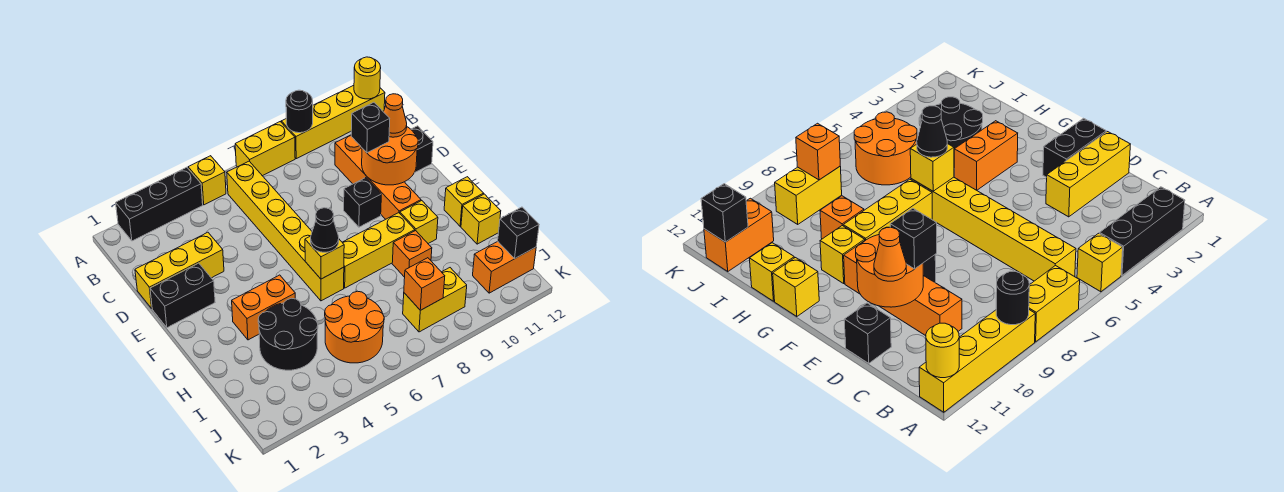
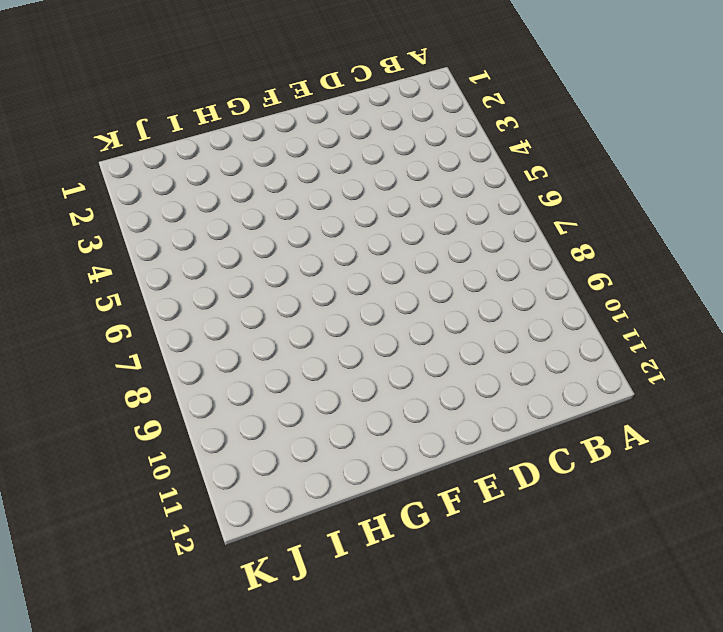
none -> black brick A2:A4 level 1
none -> yellow brick A5 level 1
none -> yellow brick A7:A8 level 1

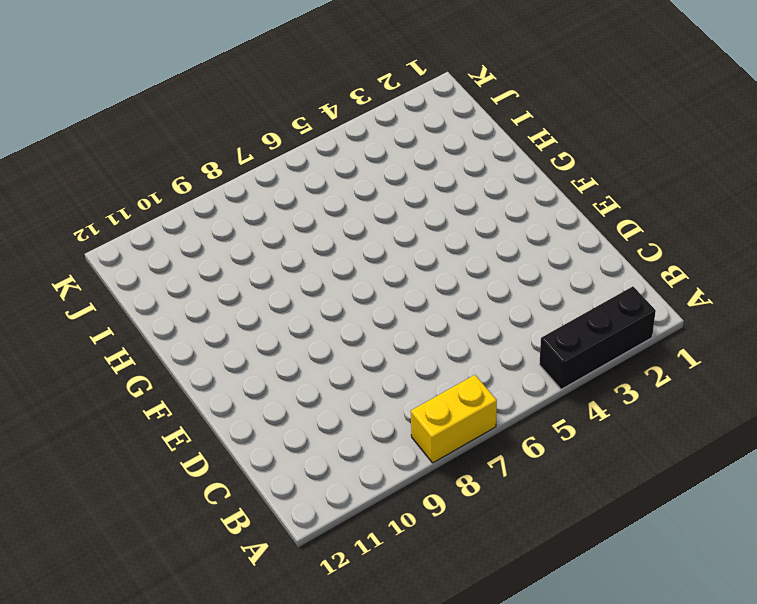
none -> yellow brick A5 level 1
none -> yellow brick A9:A12 level 1
none -> yellow brick B6:G6 level 1

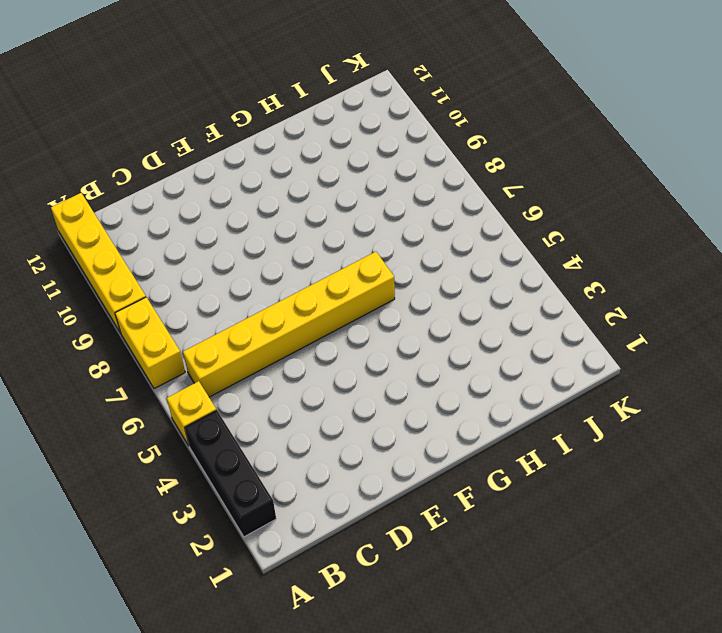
none -> orange brick C10:F10 level 1
none -> yellow brick D1:D3 level 1
none -> black brick D12 level 1

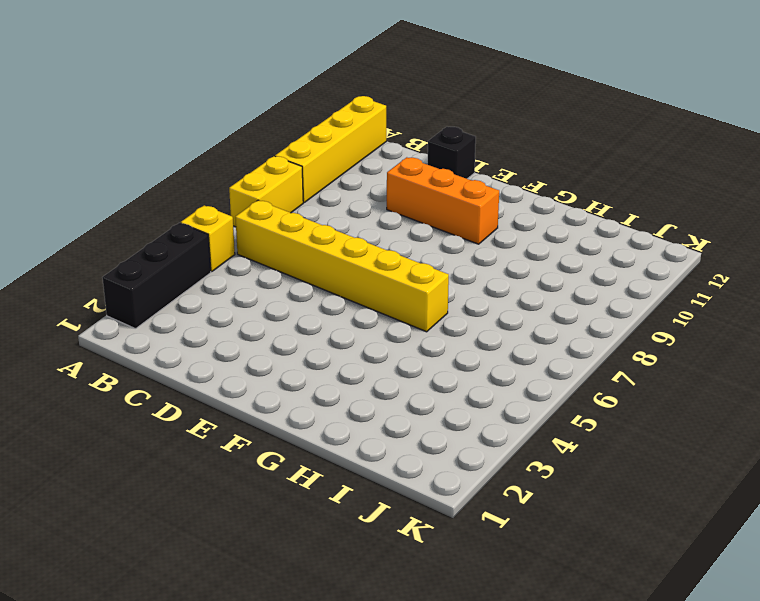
orange brick D10:F10 level 1 -> orange brick C10:F10 level 1
none -> yellow brick D1:D3 level 1
none -> black brick E1:E2 level 1
none -> black brick E9 level 1

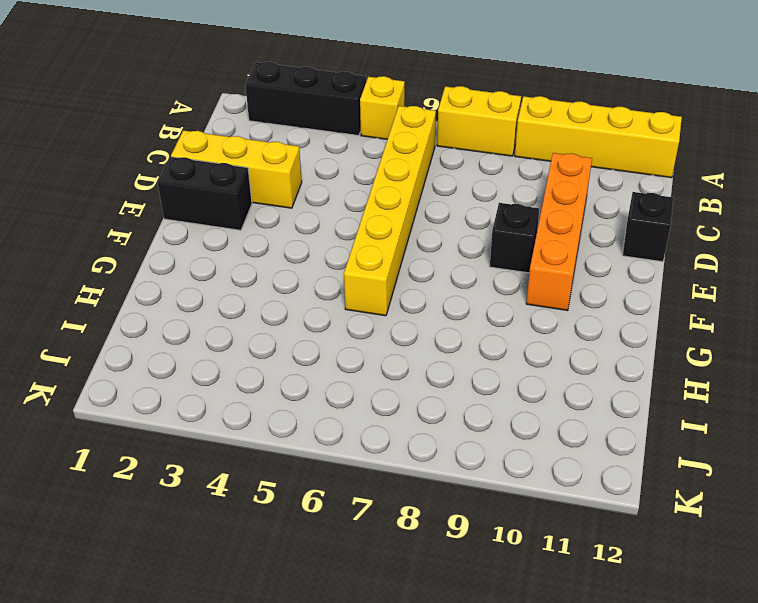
none -> orange brick G3:G4 level 1
none -> yellow brick G7:G9 level 1
none -> yellow brick G10 level 1

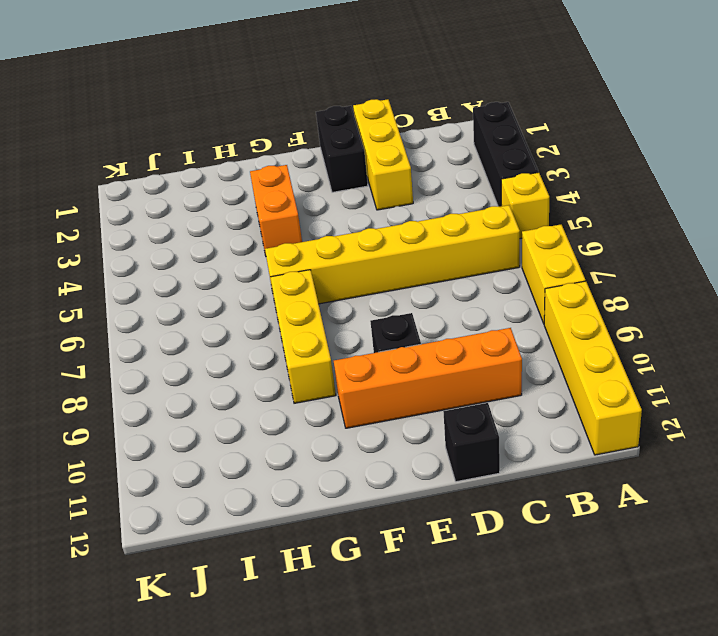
none -> yellow brick G10 level 1
none -> yellow brick G12 level 1
none -> black round brick H3:I4 level 1

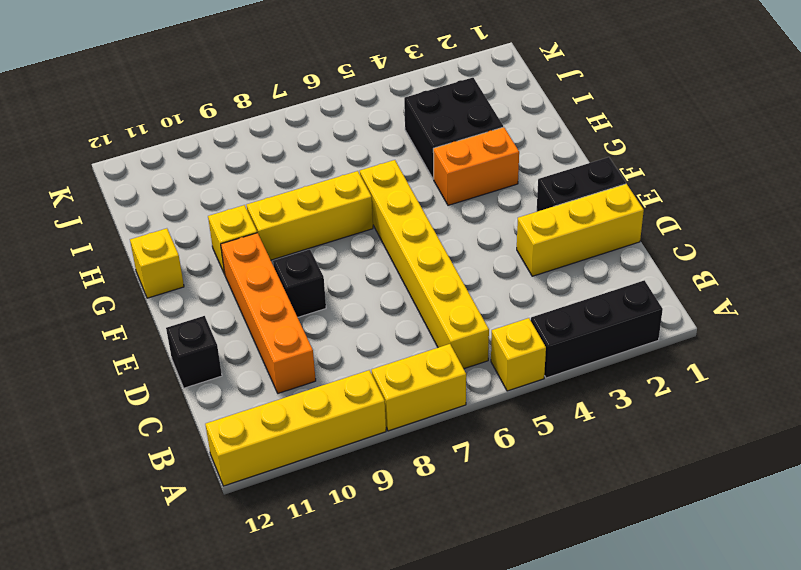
black brick H3:I4 level 1 -> black round brick H3:I4 level 1
none -> orange brick H9 level 1
none -> yellow brick H12 level 1
none -> orange round brick I5:J6 level 1

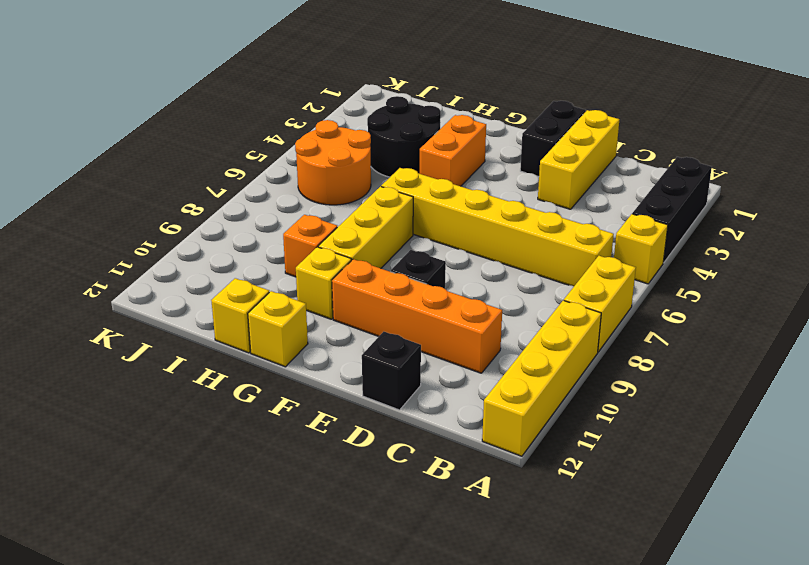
none -> yellow brick J8:J9 level 1
none -> orange brick J11:J12 level 1
none -> black round brick A9 level 2

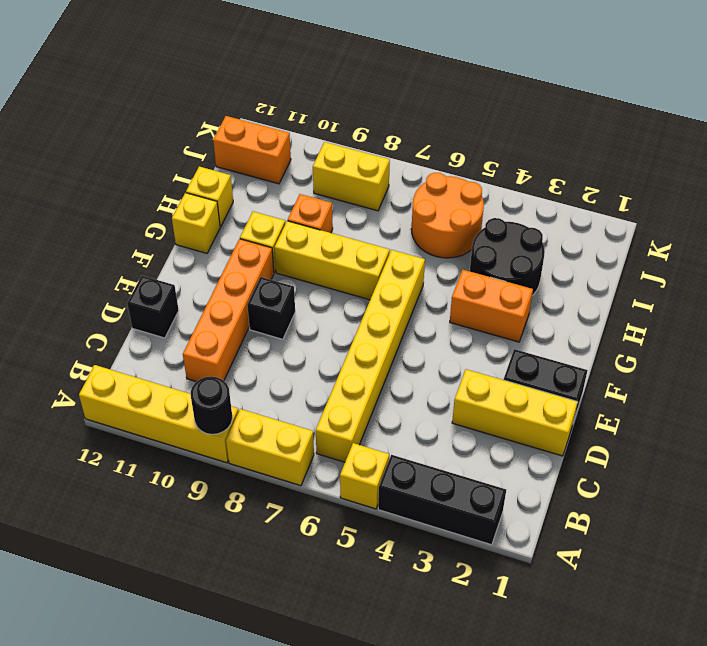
none -> yellow round brick A12 level 2
none -> orange round brick D10:E11 level 2
none -> yellow brick G6 level 2

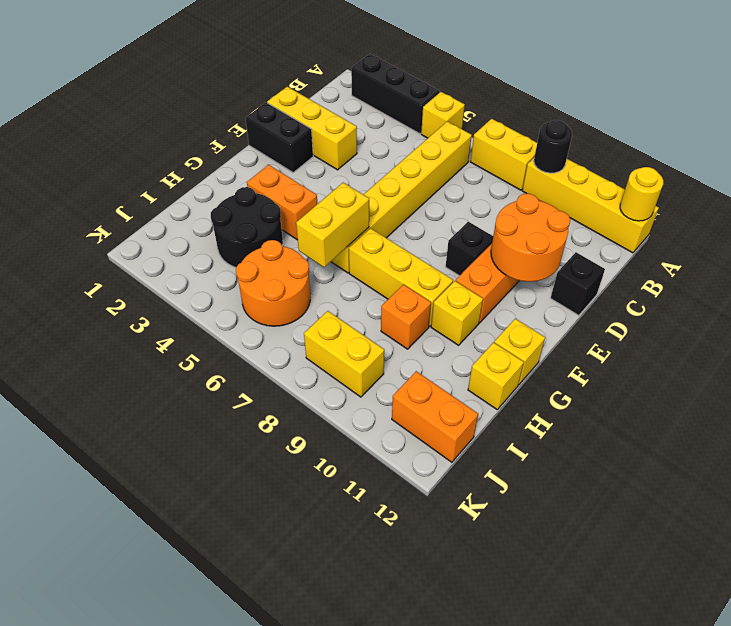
yellow brick G6:H6 level 2 -> yellow brick G6 level 2
none -> orange brick J8 level 2
none -> black brick J12 level 2
none -> black brick D10 level 3

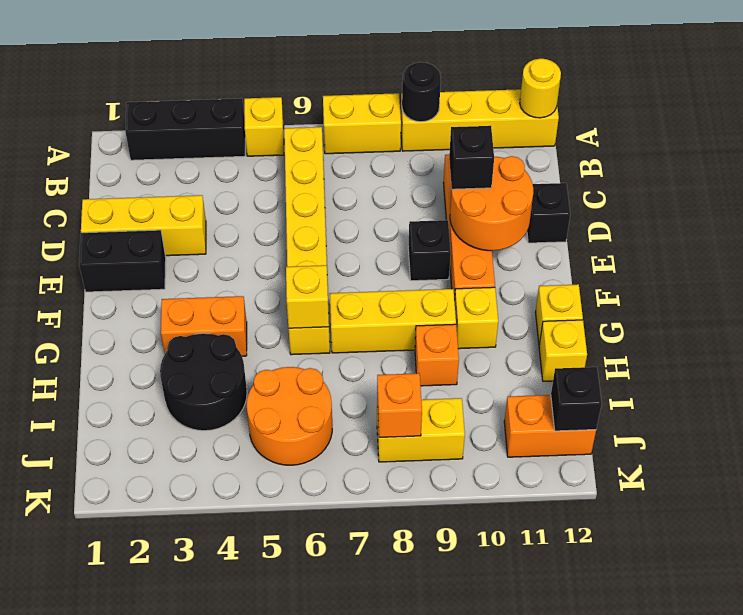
none -> orange cone D11 level 3
none -> black cone G6 level 3

